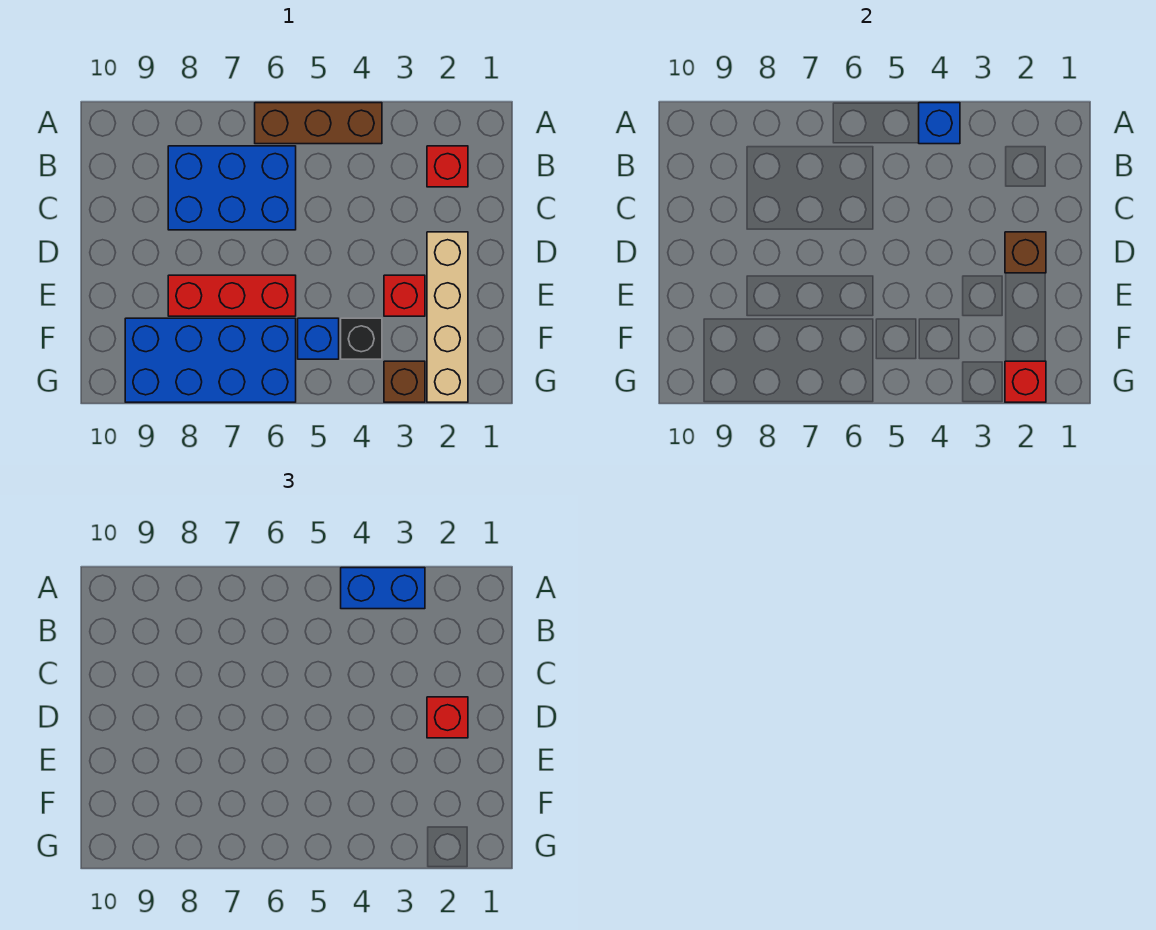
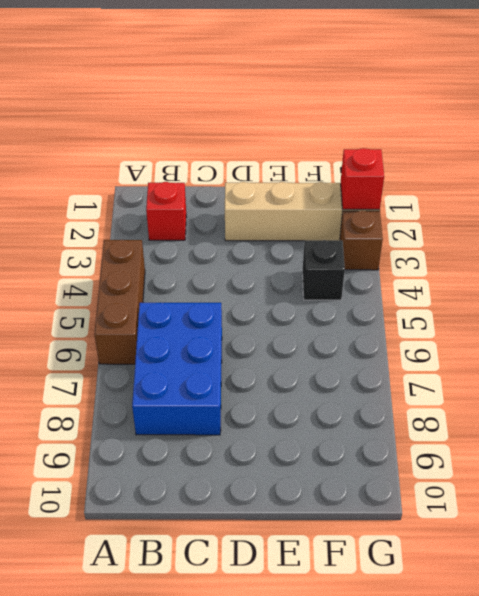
none -> red brick E3 level 1
none -> red brick E6:E8 level 1
none -> blue brick F5 level 1

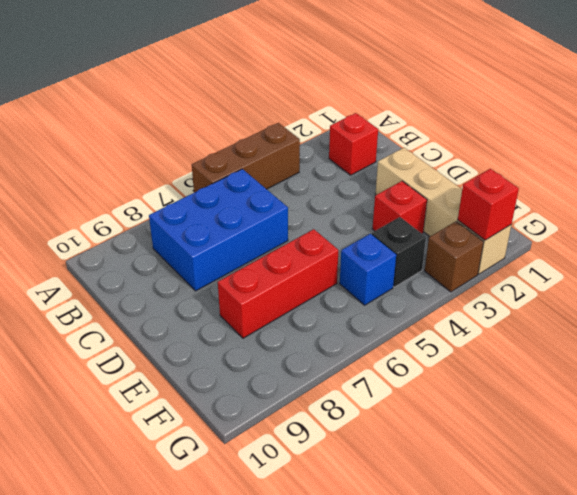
none -> blue brick F6:G9 level 1
none -> blue brick A4 level 2
none -> brown brick D2 level 2

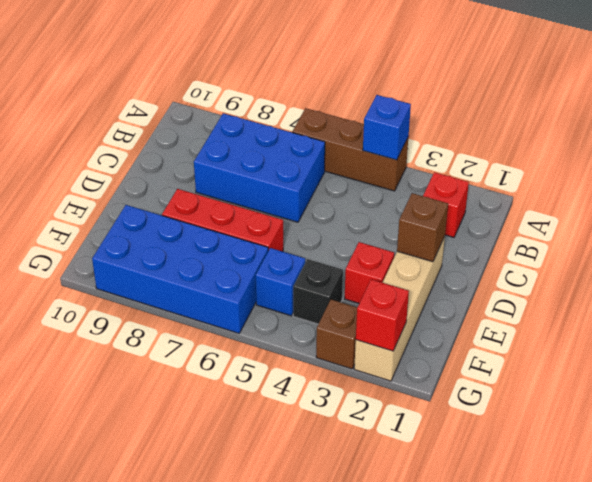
none -> blue brick A3:A4 level 3
none -> red brick D2 level 3

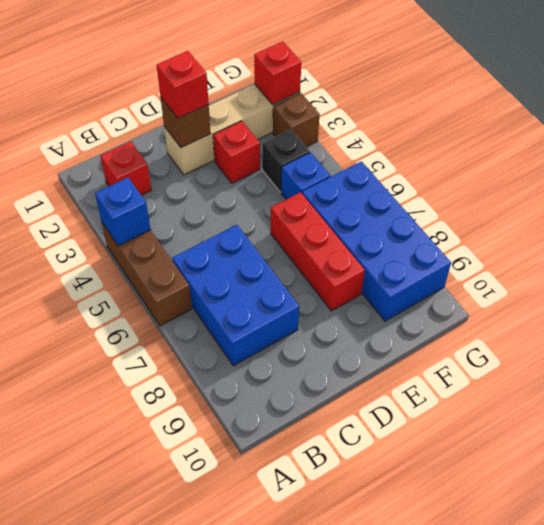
none -> blue brick A3:A4 level 3

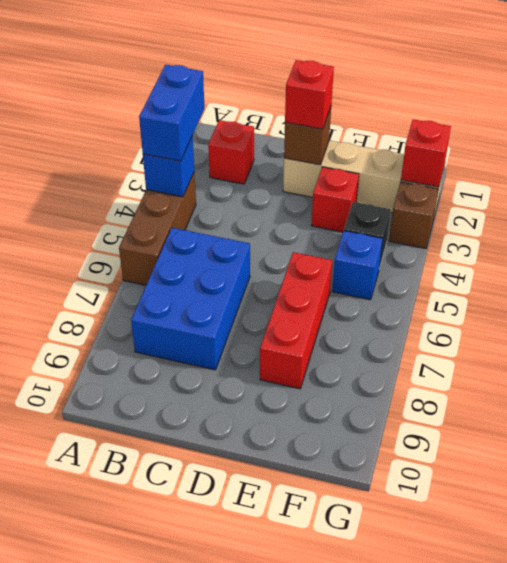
none -> blue brick F6:G9 level 1

